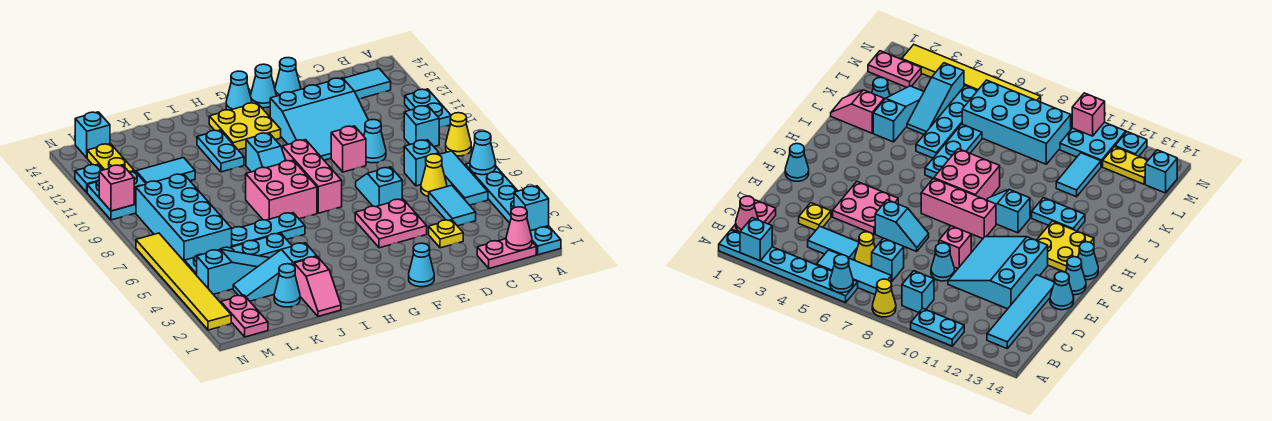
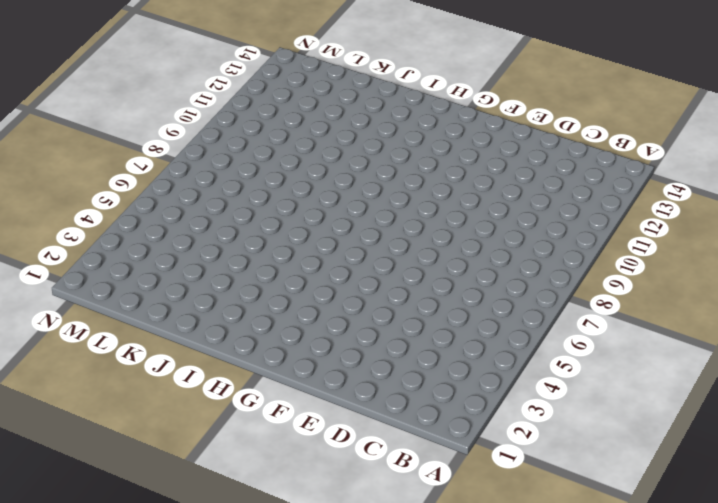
none -> cyan plate A1:A6 level 1
none -> yellow cone A8 level 1
none -> cyan plate A10:A11 level 1
none -> pink plate B1:C1 level 1

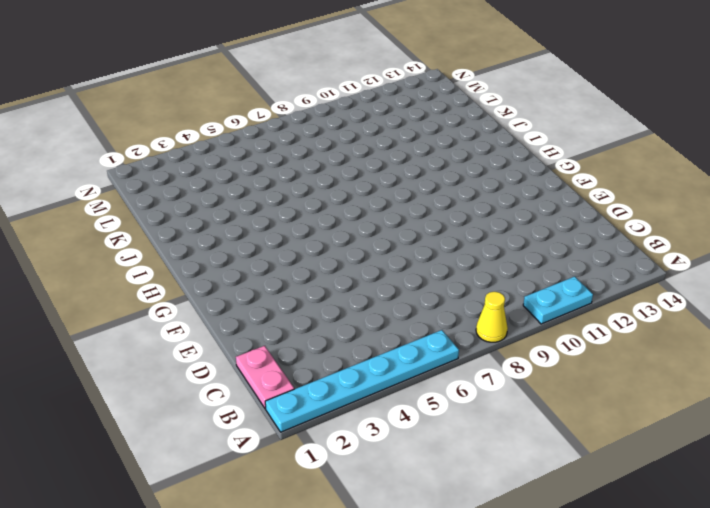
none -> cyan tile B5:B7 level 1
none -> cyan brick B9 level 1
none -> cyan tile B13:E13 level 1
none -> cyan tile C4:C5 level 1

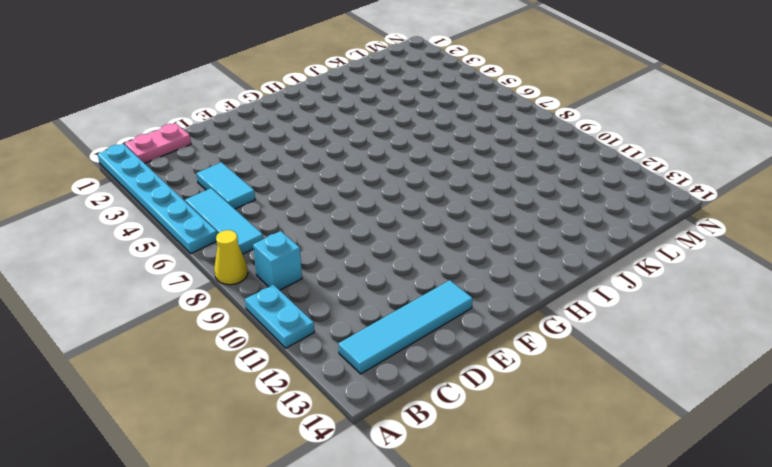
none -> yellow cone C6 level 1
none -> cyan brick C7 level 1
none -> yellow plate D3 level 1
none -> cyan cone D9 level 1

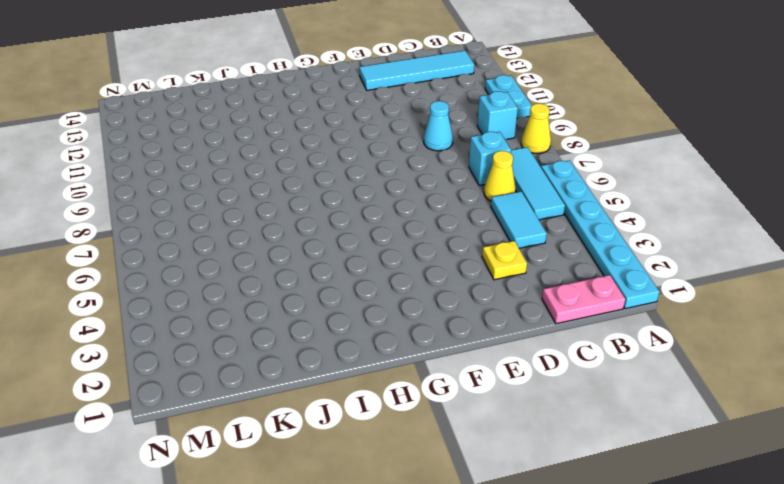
none -> cyan slope D10:F12 level 1 top 12
none -> pink plate E4:F5 level 1
none -> cyan slope E6:E7 level 1 top 6
none -> pink brick E9 level 1

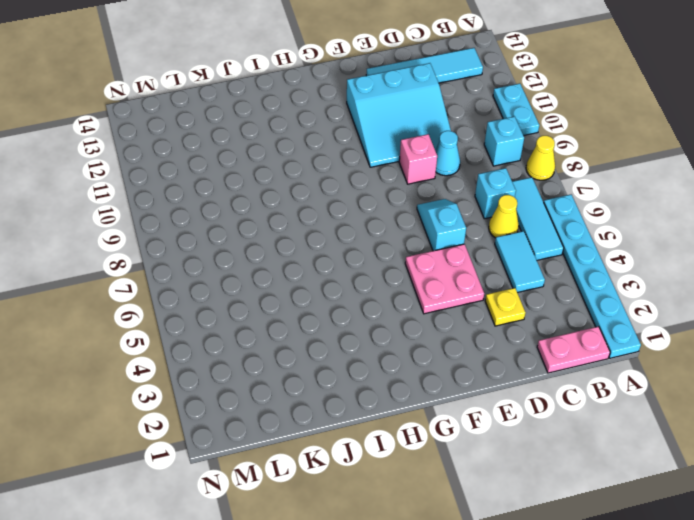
none -> cyan cone E14 level 1
none -> cyan cone F1 level 1
none -> cyan cone F14 level 1
none -> pink brick G7:G9 level 1

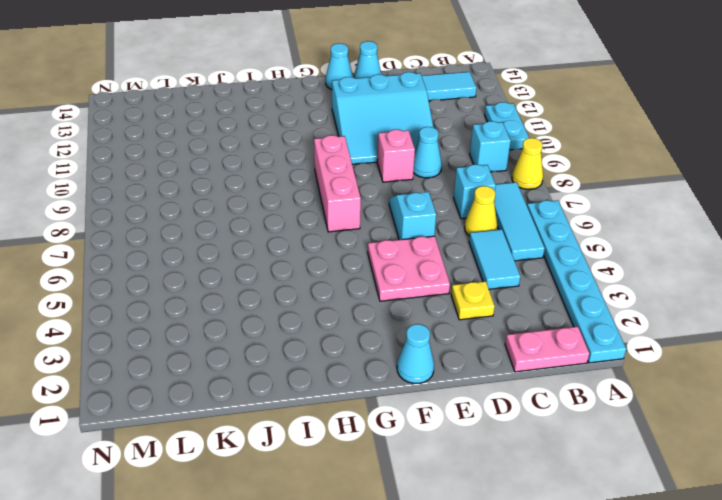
none -> yellow plate G12:H13 level 1
none -> cyan cone G14 level 1
none -> pink brick H7:I8 level 1
none -> cyan slope H9:H10 level 1 top 10

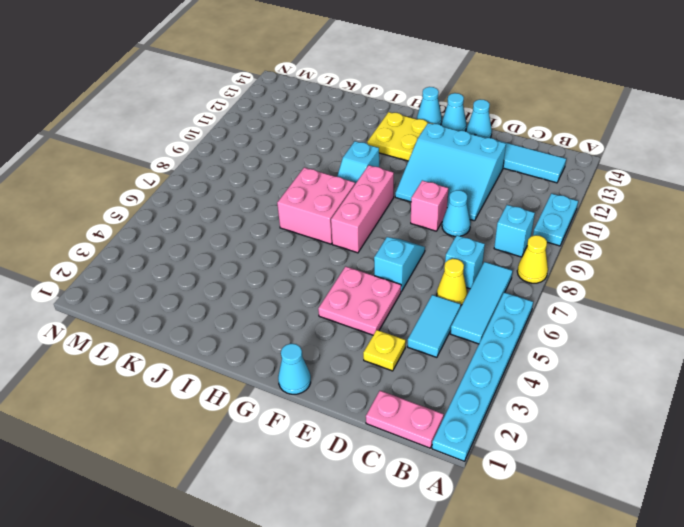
none -> cyan plate I6:K6 level 1
none -> cyan plate I11:I12 level 1
none -> pink slope J1:J2 level 1 top 2
none -> cyan slope J3:L3 level 1 top J

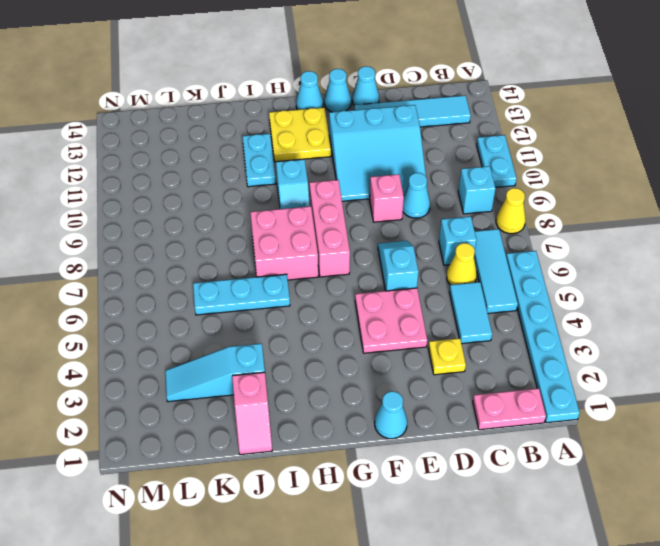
none -> cyan plate J5:M5 level 1
none -> cyan cone K2 level 1
none -> cyan slope K4:M4 level 1 top M
none -> cyan tile K11:L11 level 1

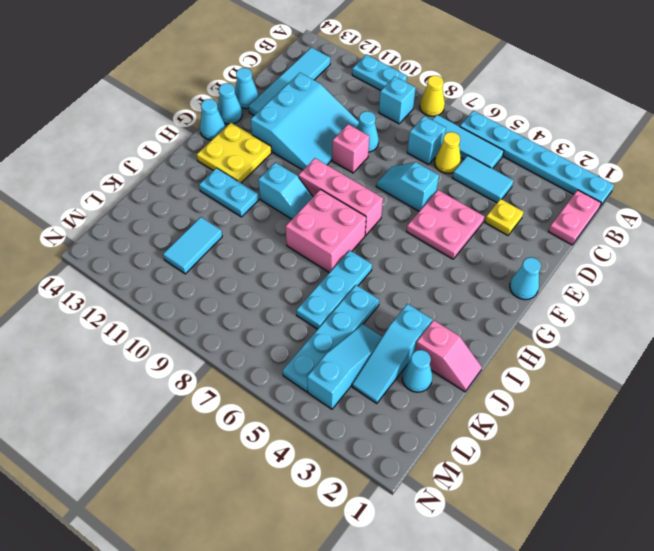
none -> cyan brick L6:M9 level 1
none -> pink plate M1:M2 level 1
none -> cyan plate M10:N11 level 1
none -> yellow plate M12:M13 level 1

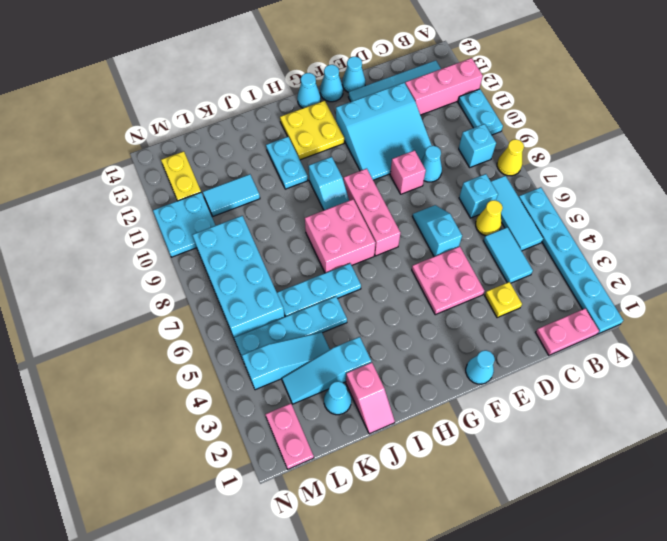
pink brick A12:C12 level 1 -> none
none -> cyan brick M14 level 1
none -> yellow tile N2:N7 level 1
none -> cyan plate N12 level 1
none -> cyan brick A2 level 2

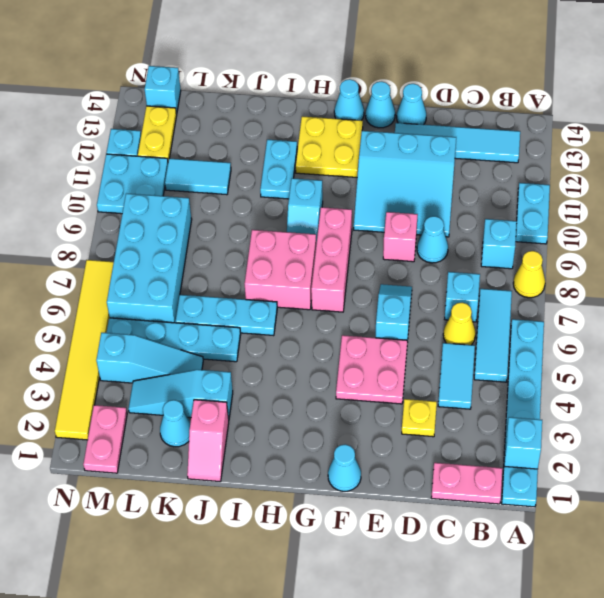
none -> cyan cone A6 level 2
none -> pink cone B1 level 2
none -> pink brick N10 level 2

